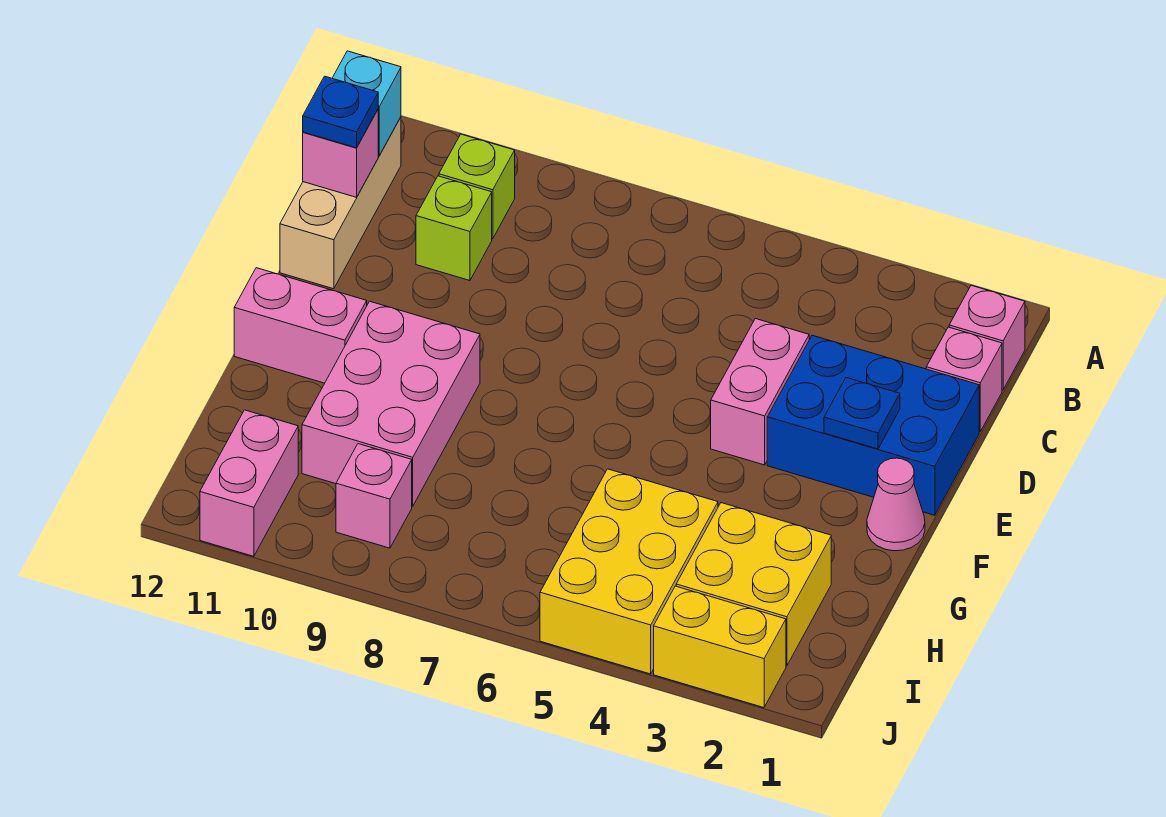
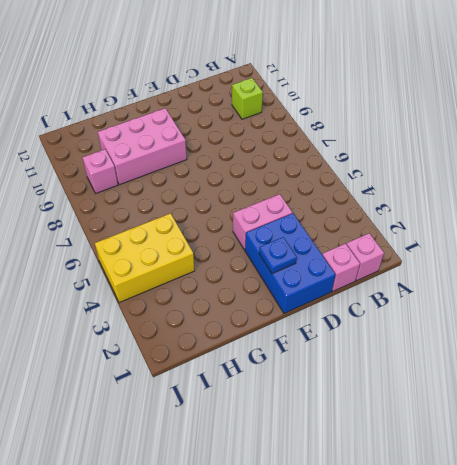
none -> tan brick B12:D12 level 1
none -> lime brick C10 level 1
none -> pink cone F1 level 1

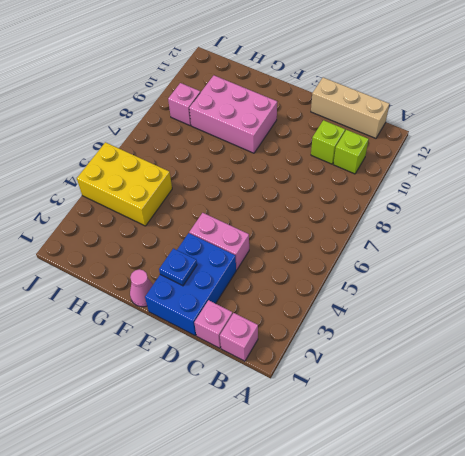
none -> pink brick F11:F12 level 1
none -> yellow brick H2:I3 level 1
none -> pink brick I11:J11 level 1

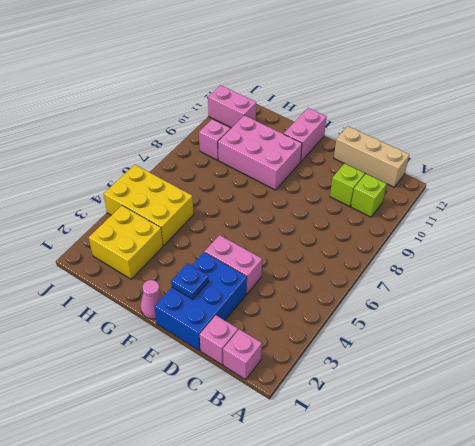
none -> yellow brick J2:J3 level 1
none -> cyan brick B12 level 2
none -> pink brick C12 level 2

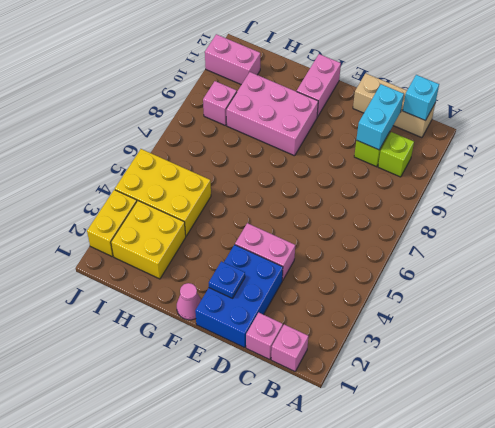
cyan brick C10:C11 level 2 -> none
none -> pink brick C12 level 2
none -> blue plate C12 level 3

